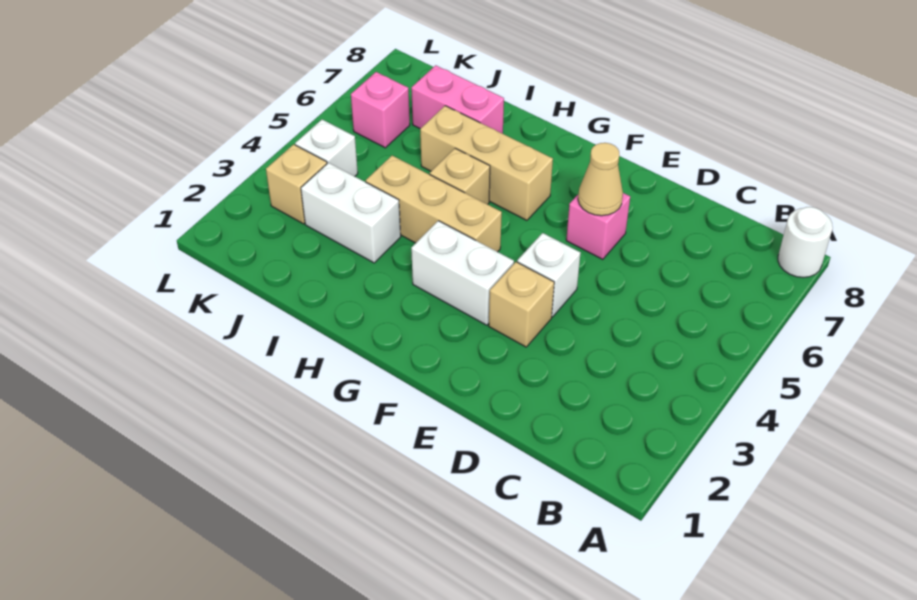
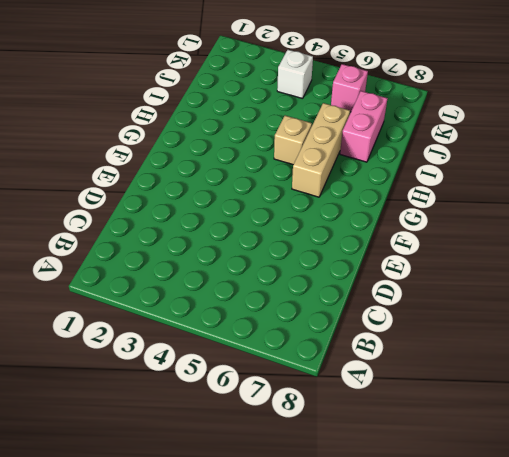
none -> white round brick A8 level 1
none -> tan brick E3 level 1
none -> white brick E4 level 1

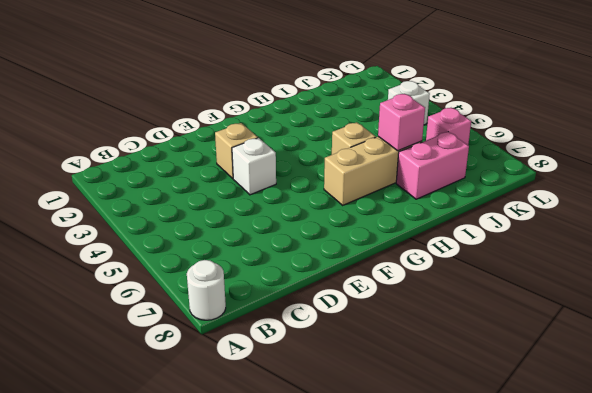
pink brick I6 level 2 -> pink brick E6 level 1
none -> white brick F3:G3 level 1
none -> tan brick G4:I4 level 1
none -> white brick I3:J3 level 1

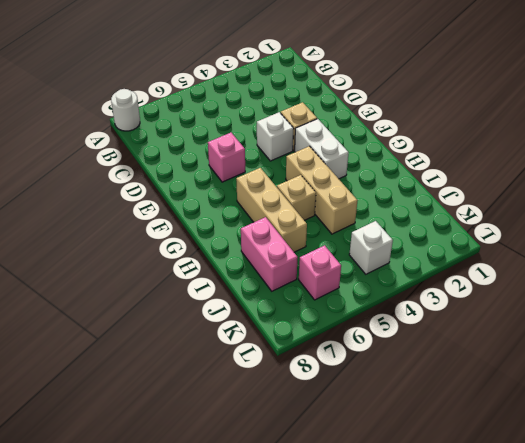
none -> white brick I3:J3 level 1
none -> tan brick K3 level 1
none -> tan cone E6 level 2

